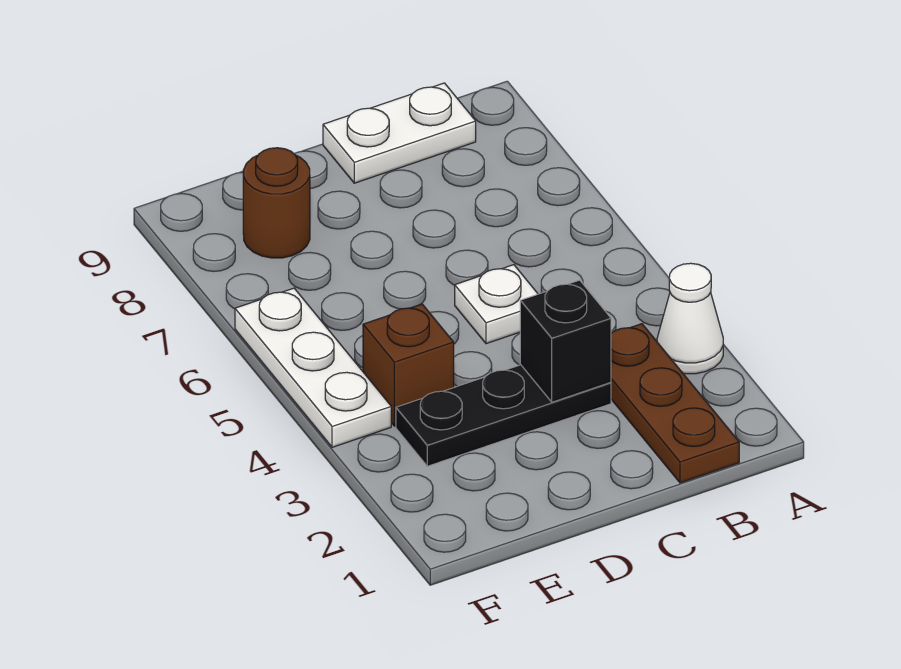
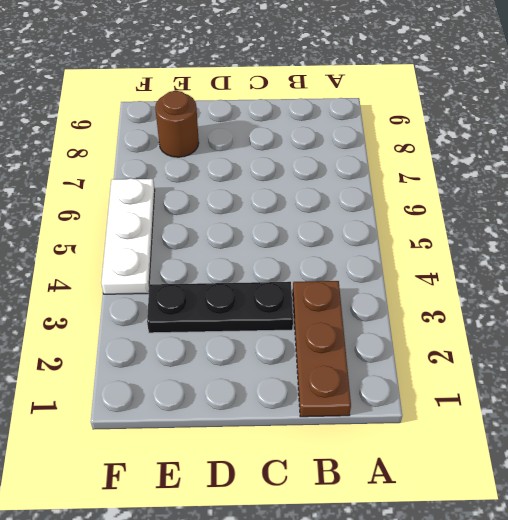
none -> white cone A3 level 1
none -> white plate B9:C9 level 1

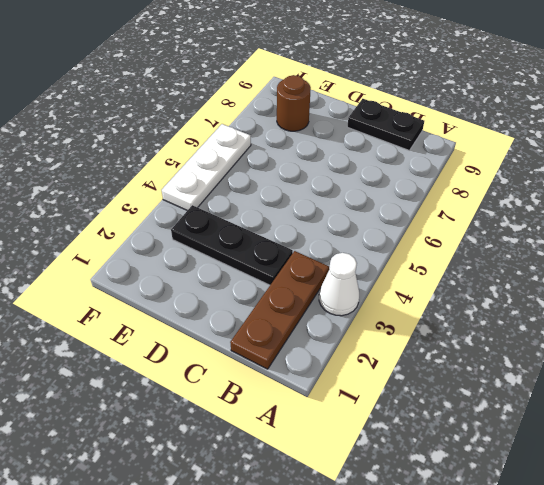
black plate B9:C9 level 1 -> white plate B9:C9 level 1
none -> white plate C5 level 1
none -> brown brick E4 level 1

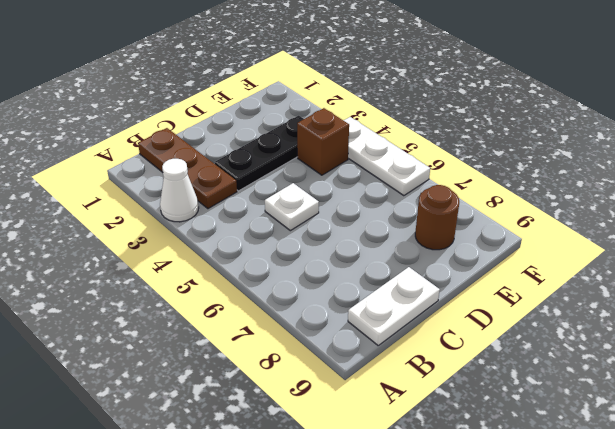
none -> black brick C3 level 2

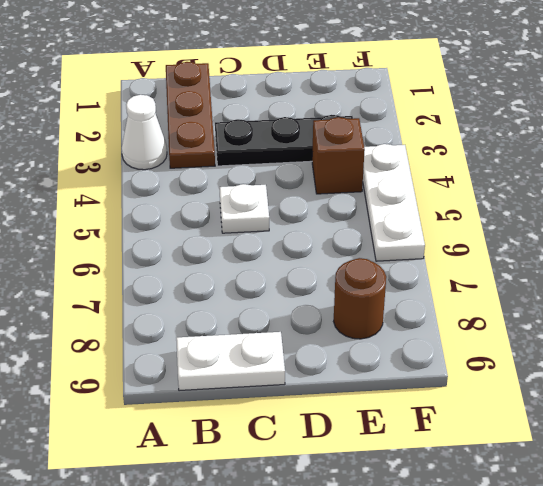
none -> black brick C3 level 2

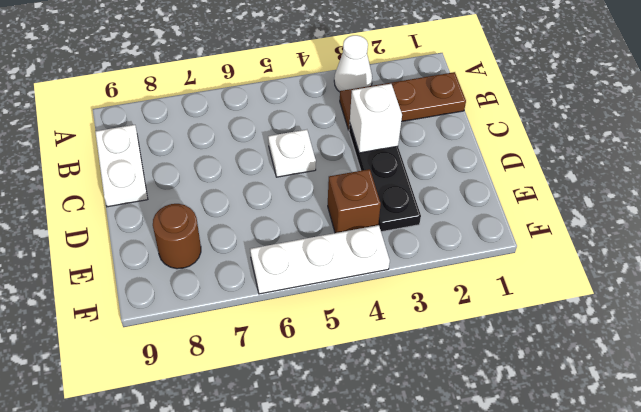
white brick C3 level 2 -> black brick C3 level 2

